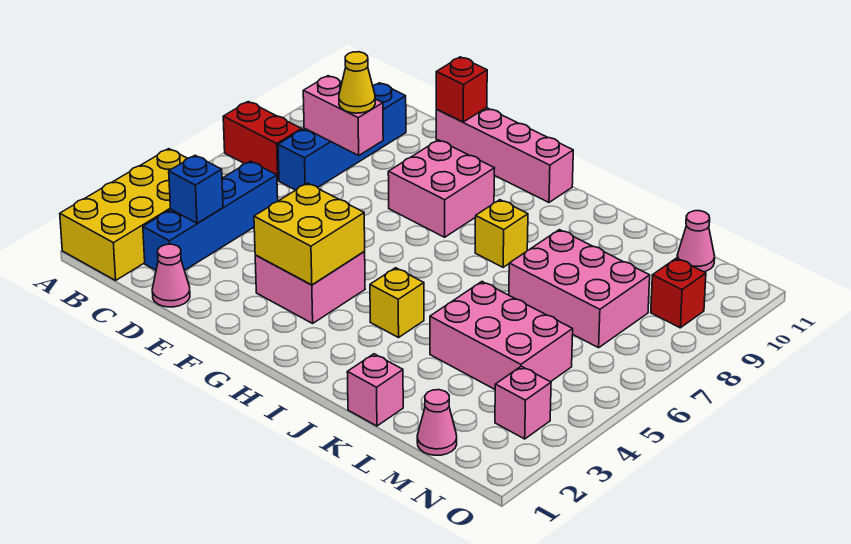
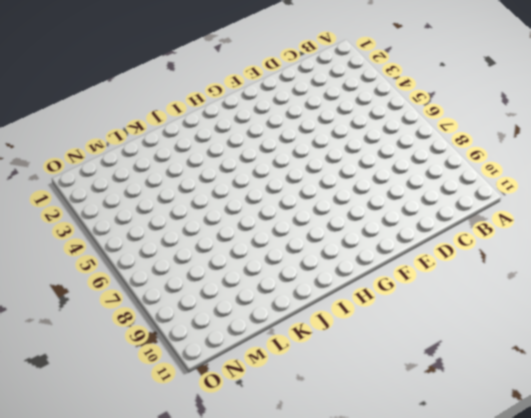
none -> yellow brick A1:B4 level 1
none -> red brick A7:B7 level 1
none -> blue brick C2:C5 level 1

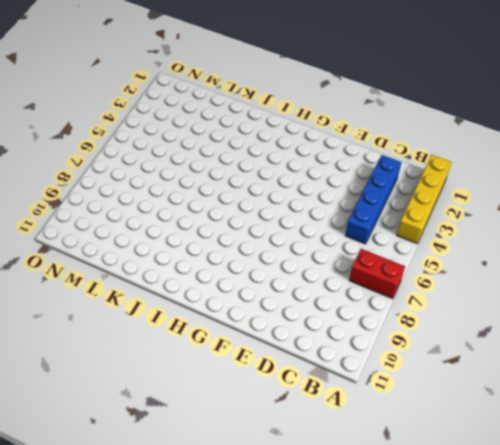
yellow brick A1:A4 level 1 -> yellow brick A1:B4 level 1
none -> blue brick C7:C10 level 1
none -> pink cone D1 level 1
none -> pink brick E11:H11 level 1

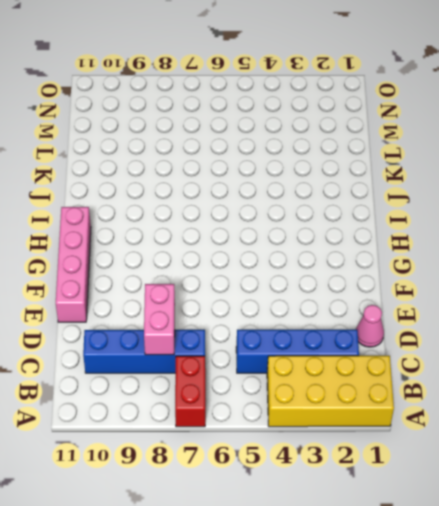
none -> pink brick F3:G4 level 1
none -> pink brick F8:G9 level 1
none -> yellow brick I4 level 1

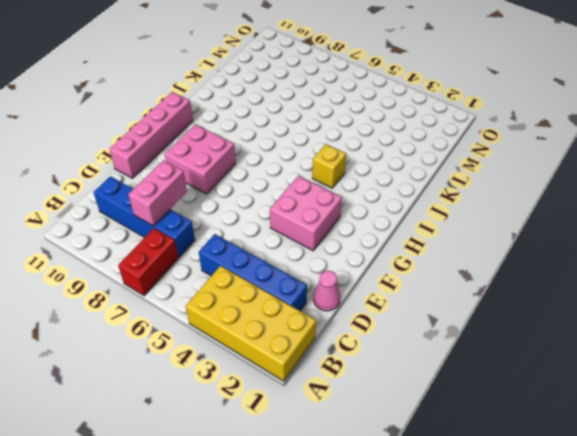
none -> yellow brick I8 level 1
none -> pink brick K1 level 1
none -> pink brick K4:M5 level 1

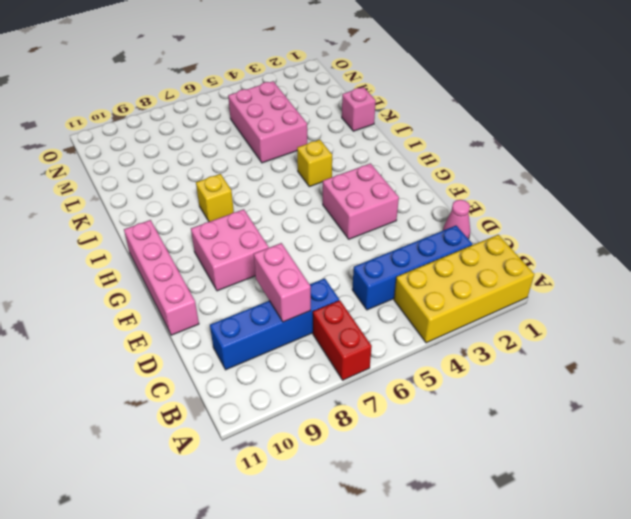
none -> pink brick K7:M8 level 1
none -> pink cone M1 level 1
none -> pink cone M11 level 1

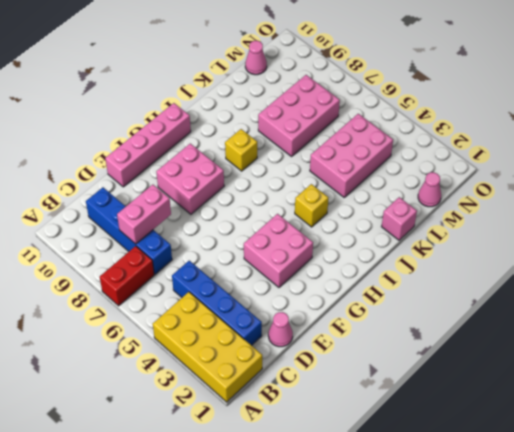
none -> pink brick N3 level 1
none -> red brick N9 level 1
none -> blue brick C3 level 2

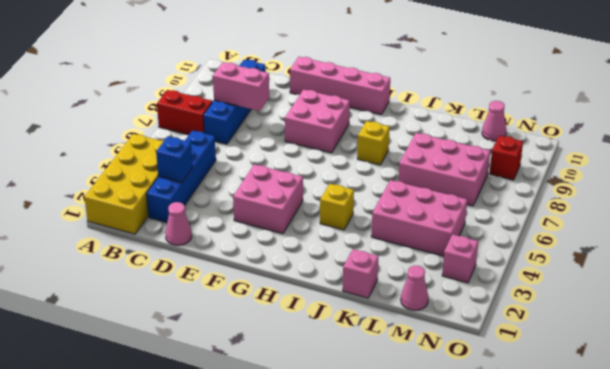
none -> red brick E11 level 2
none -> yellow brick F3:G4 level 2
none -> yellow cone D8 level 3

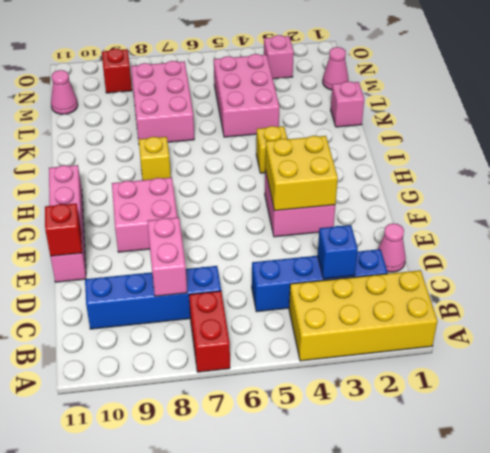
none -> yellow cone D8 level 3

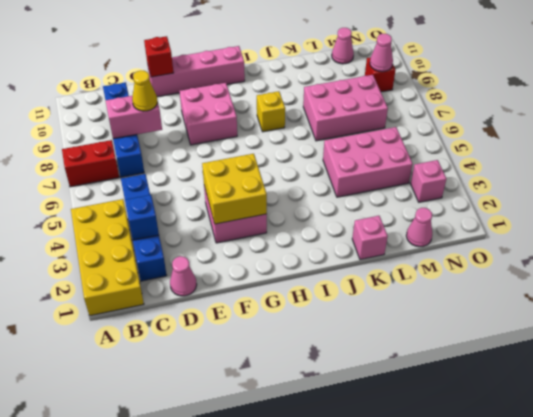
pink cone N9 level 2 -> none
none -> yellow brick I4 level 1

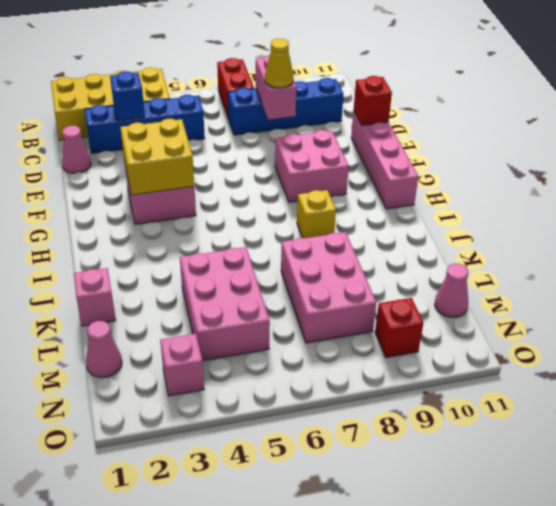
none -> yellow brick I4 level 1

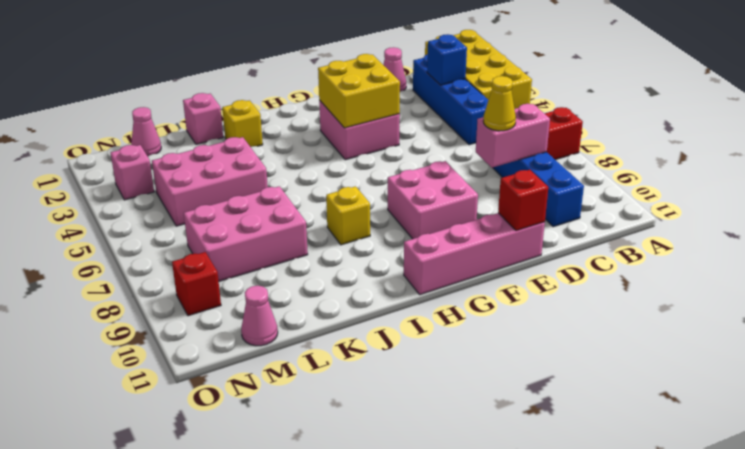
yellow brick J2 level 1 -> yellow brick I4 level 1

